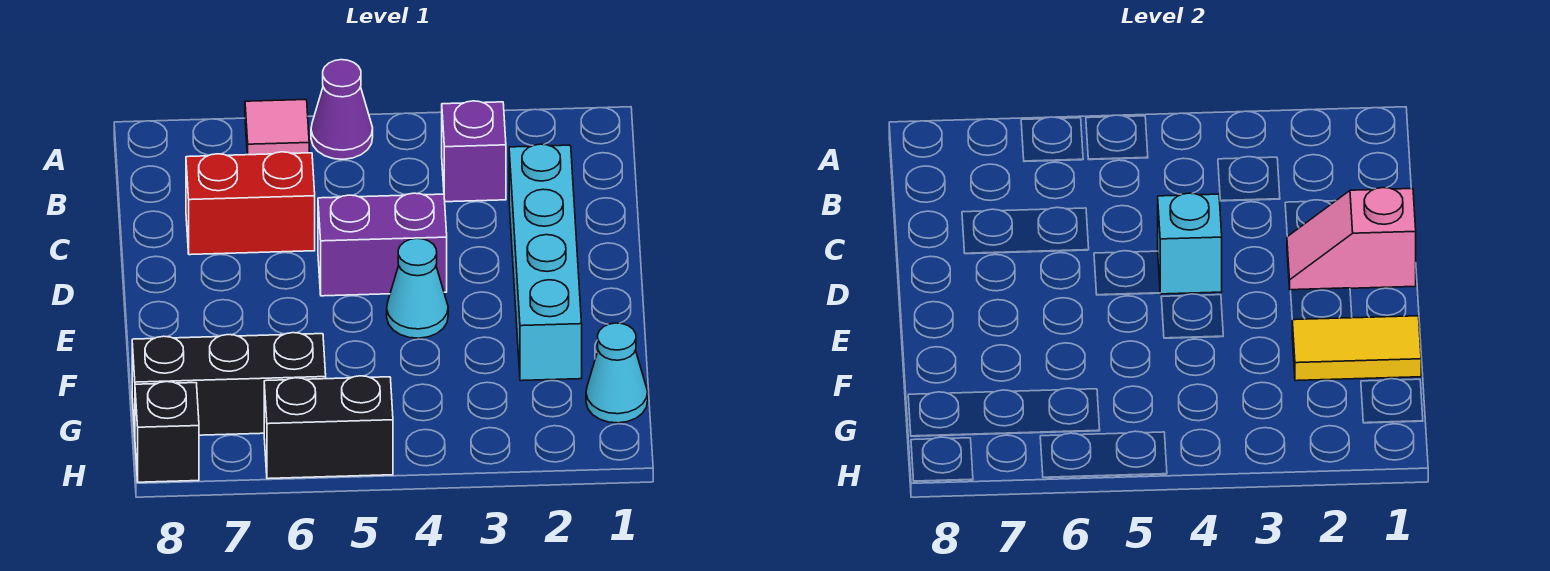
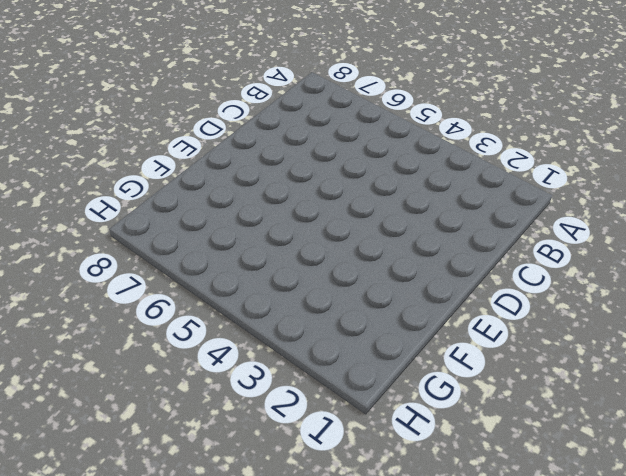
none -> purple cone A5 level 1
none -> pink tile A6 level 1
none -> purple brick B3 level 1

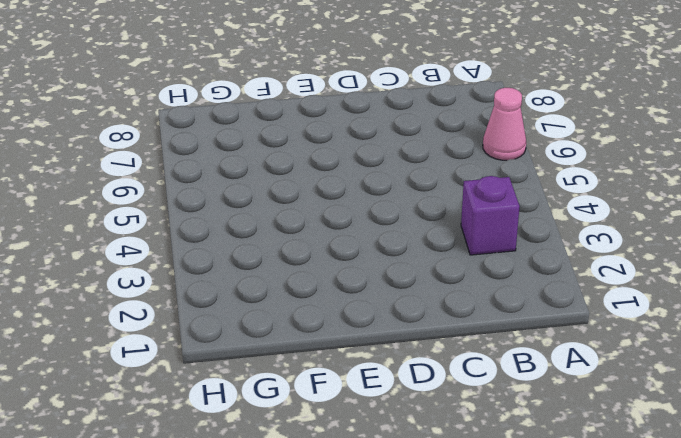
pink cone A6 level 1 -> pink tile A6 level 1
none -> purple cone A5 level 1
none -> cyan brick C2:F2 level 1
none -> red brick C6:C7 level 1

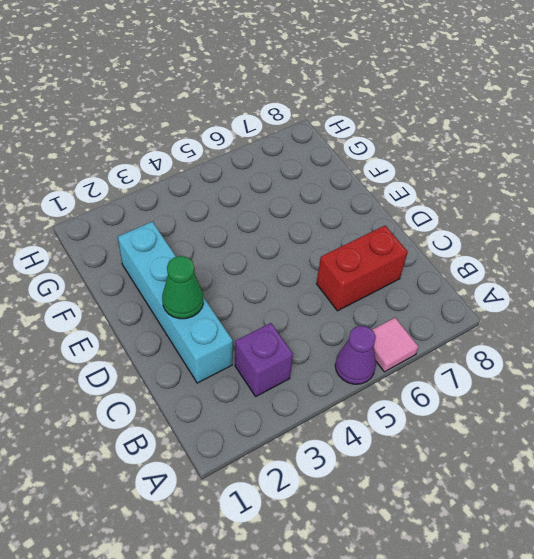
green cone D2 level 2 -> pink slope D1:D2 level 2 top 1
none -> purple brick D4:D5 level 1
none -> cyan cone E4 level 1
none -> cyan cone G1 level 1

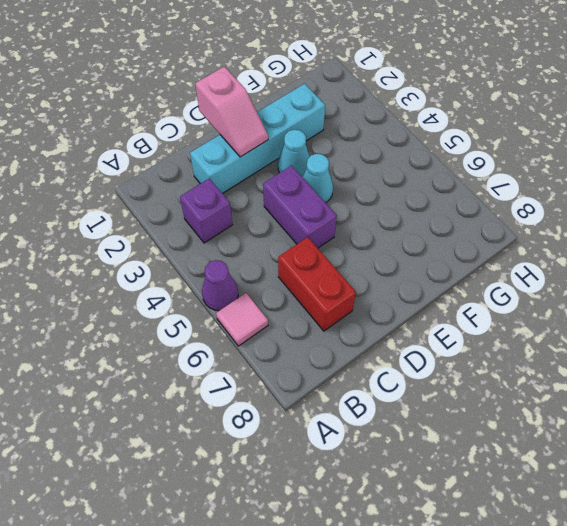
cyan cone E3 level 1 -> cyan cone G1 level 1
none -> black brick G6:G8 level 1
none -> black brick H5:H6 level 1
none -> black brick H8 level 1

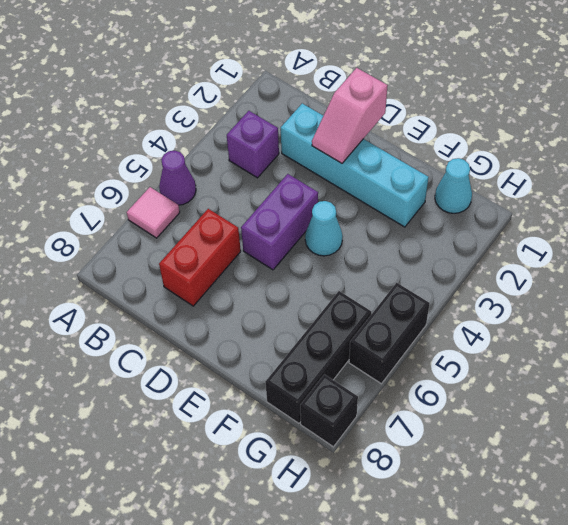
none -> cyan brick D4 level 2
none -> yellow tile F1:F2 level 2

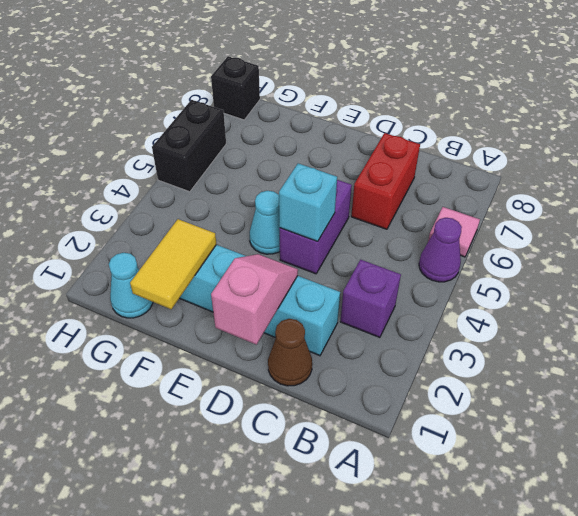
brown cone C1 level 1 -> none
none -> black brick G6:G8 level 1

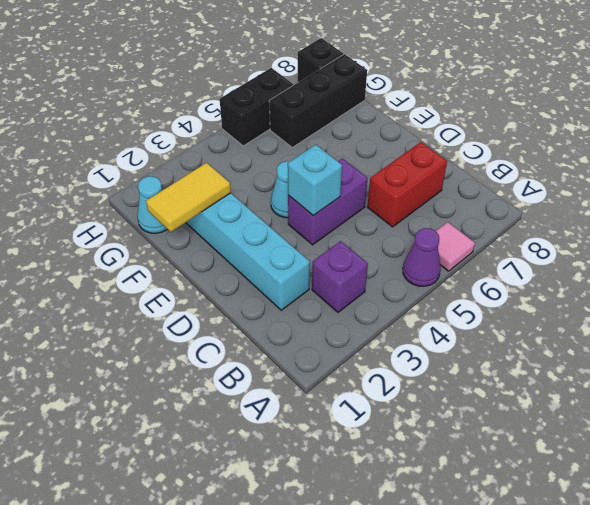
none -> pink slope D1:D2 level 2 top 1

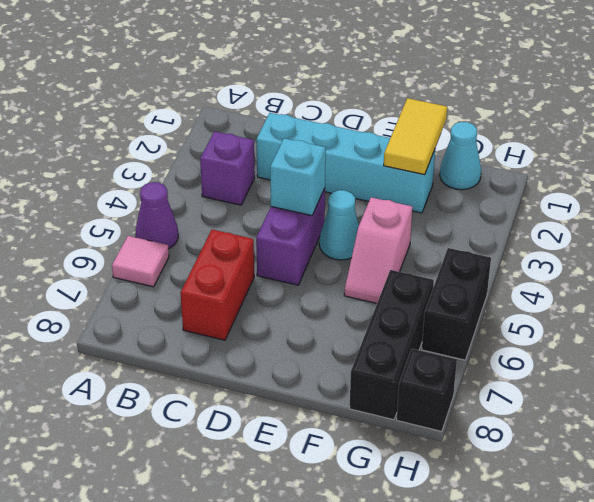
pink slope F4:F5 level 1 top 4 -> pink slope D1:D2 level 2 top 1

